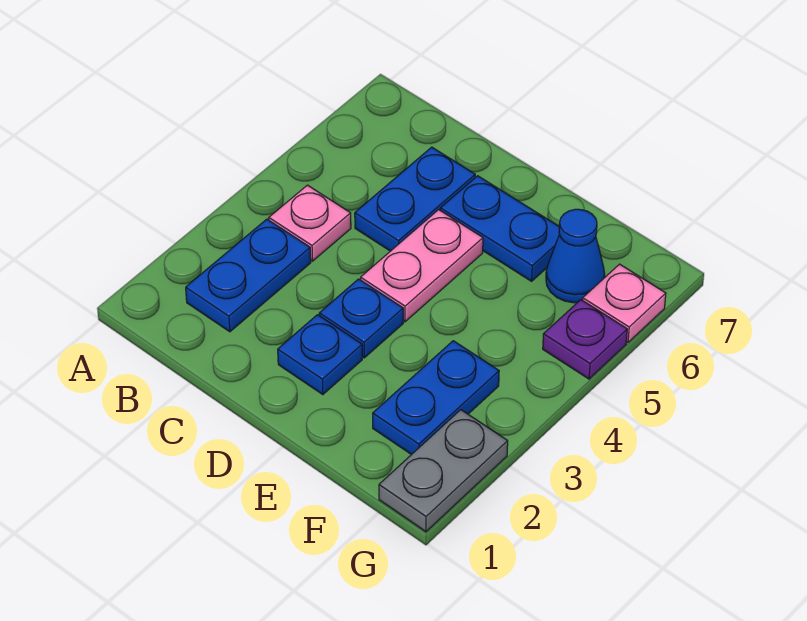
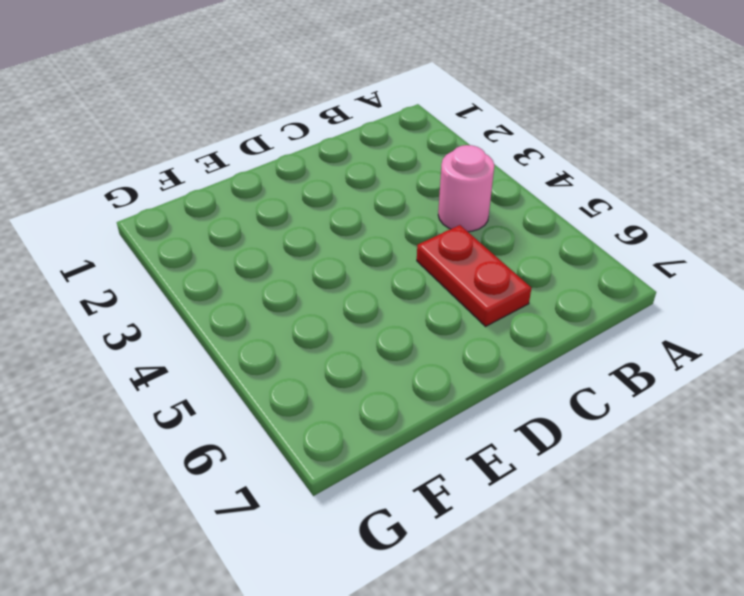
pink round brick B4 level 1 -> pink plate B4 level 1
red plate C5:C6 level 1 -> blue plate C5:C6 level 1
none -> blue plate B2:B3 level 1
none -> blue plate D2 level 1
none -> blue plate D3 level 1

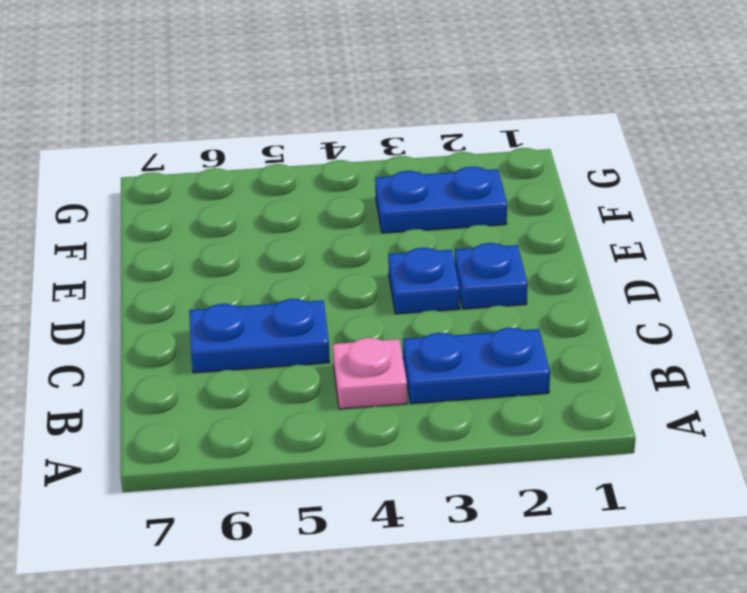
none -> pink plate D4:D5 level 1
none -> blue plate D6:E6 level 1
none -> blue cone F6 level 1

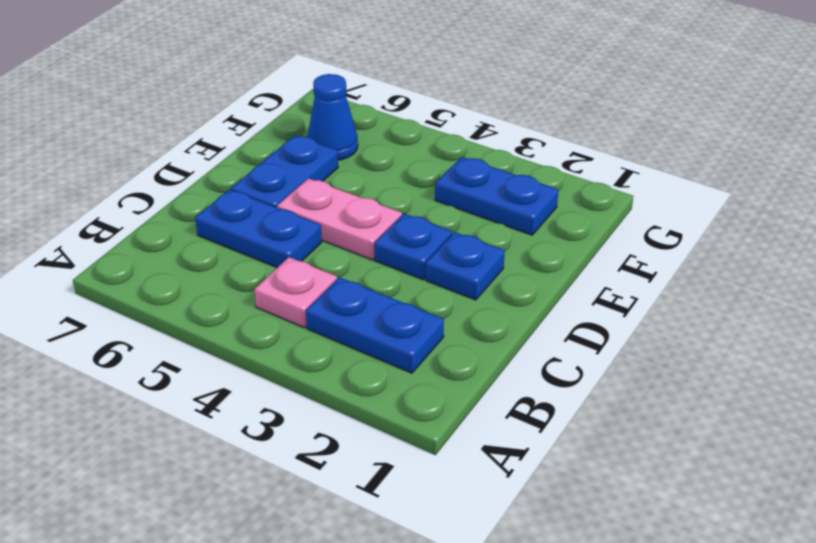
none -> grey plate G1:G2 level 1
none -> purple plate G5 level 1
none -> pink plate G6 level 1

